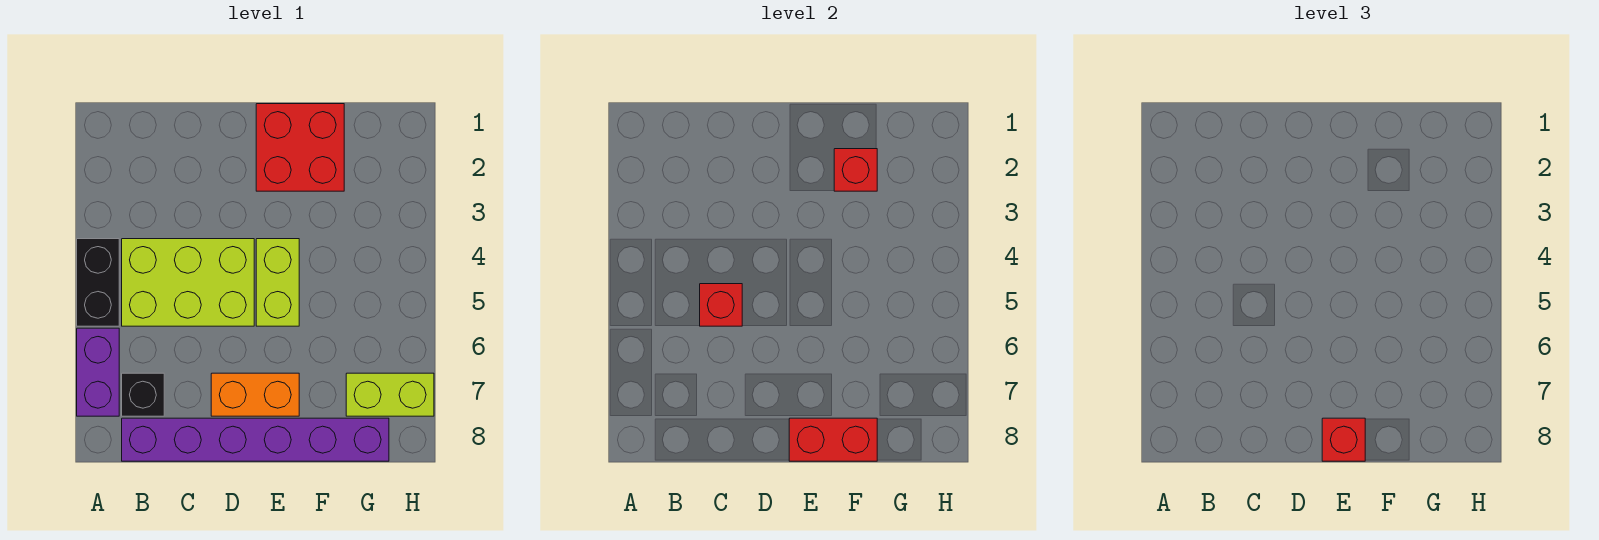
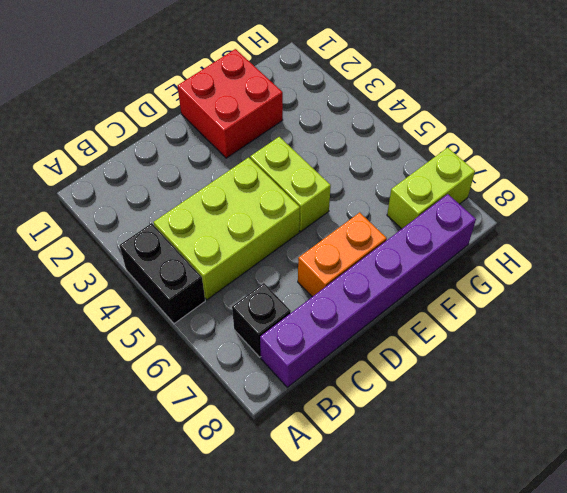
none -> purple brick A6:A7 level 1
none -> red brick C5 level 2
none -> red brick E8:F8 level 2

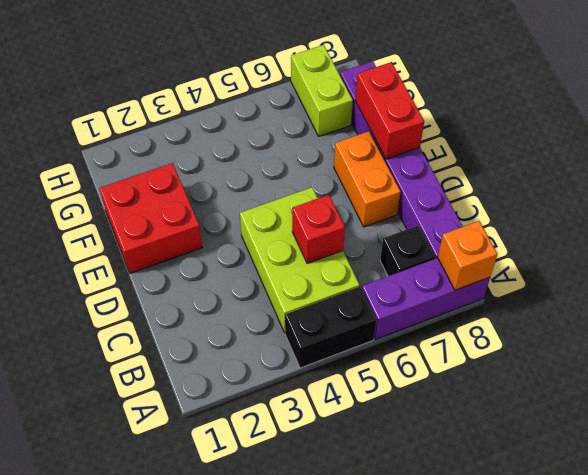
purple brick A6:A8 level 1 -> purple brick A6:A7 level 1
orange brick A8 level 2 -> none
none -> lime brick E4:E5 level 1
none -> red brick F2 level 2
none -> red brick E8 level 3

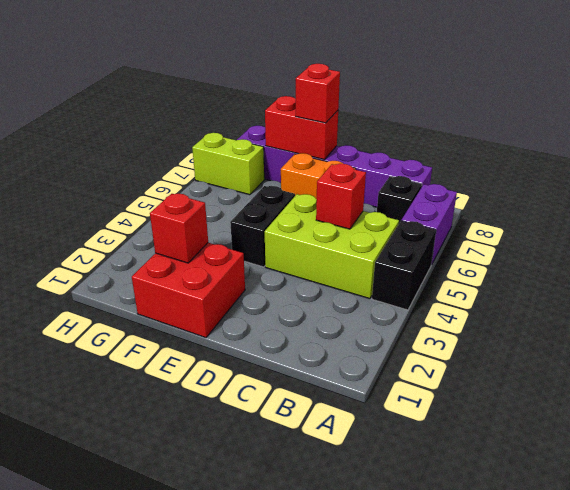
black brick E4:E5 level 1 -> lime brick E4:E5 level 1

